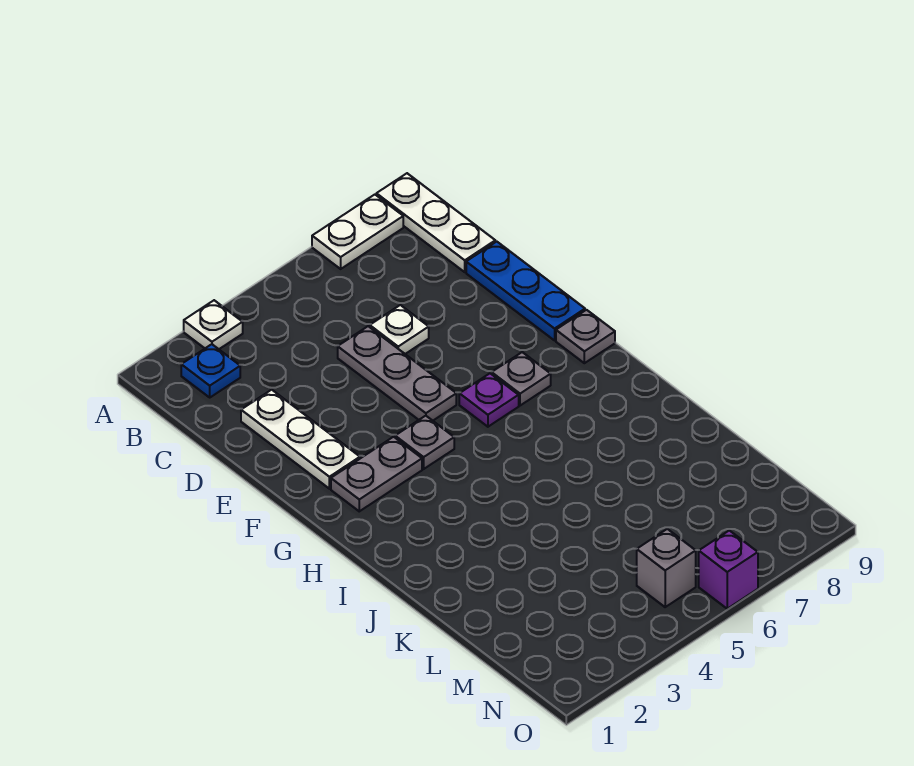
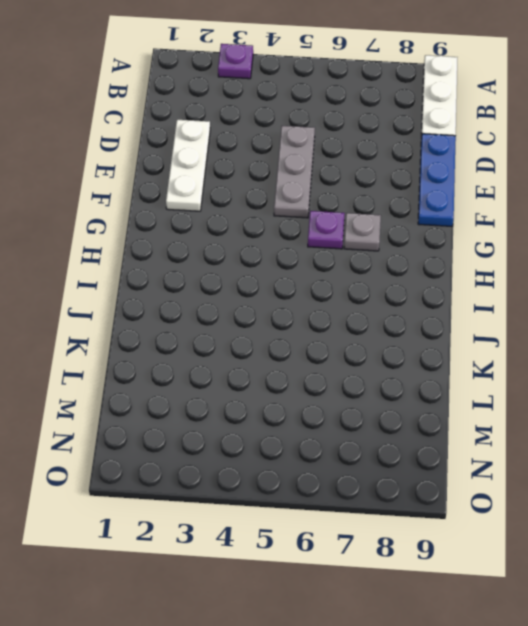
purple plate A3 level 1 -> white plate A3 level 1
none -> white plate A7:A8 level 1
none -> blue plate B2 level 1
none -> white plate D6 level 1

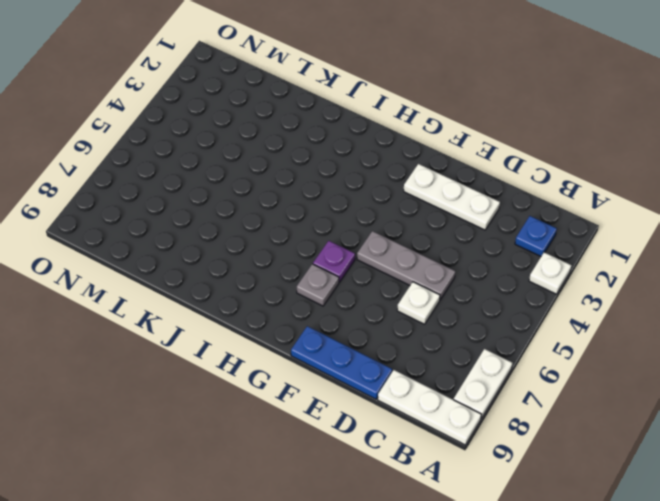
none -> grey plate G2:G3 level 1
none -> grey plate G4 level 1
none -> grey plate G9 level 1

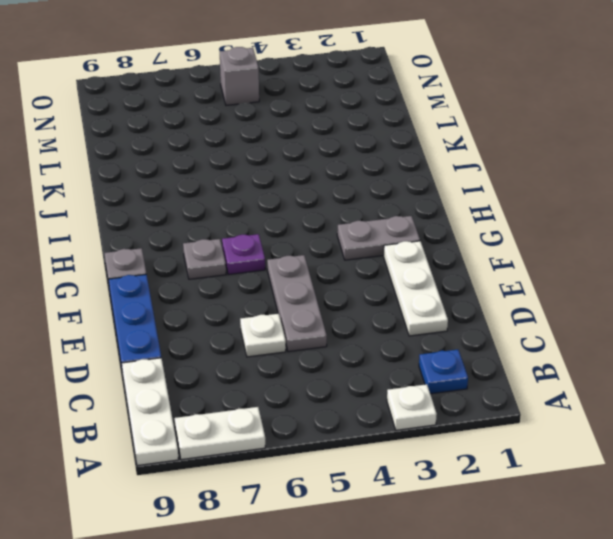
none -> grey plate G4 level 1
none -> purple brick O6 level 1

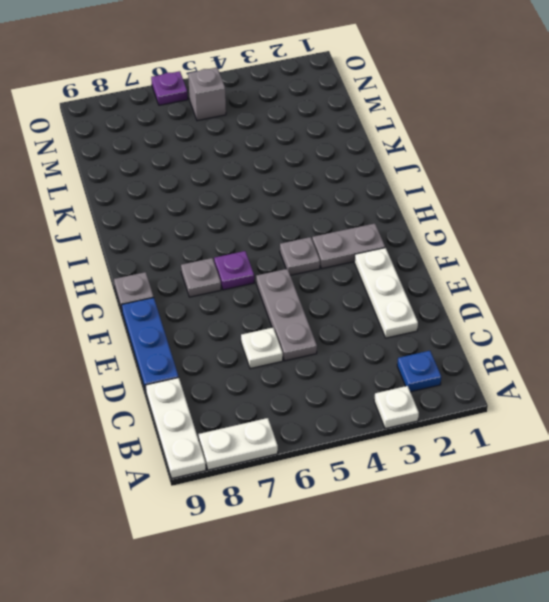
purple plate O6 level 1 -> purple brick O6 level 1

